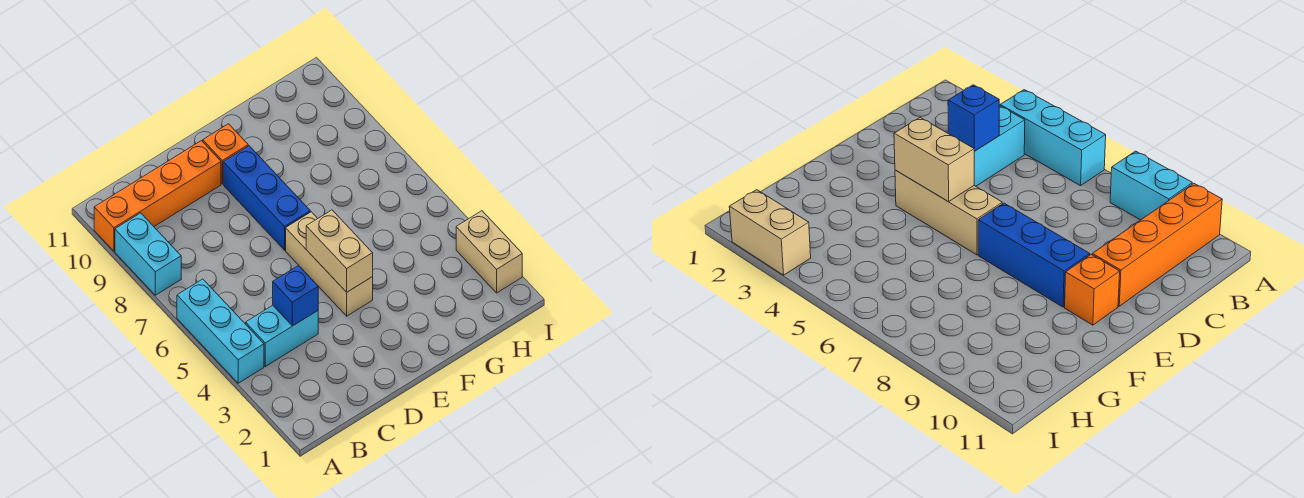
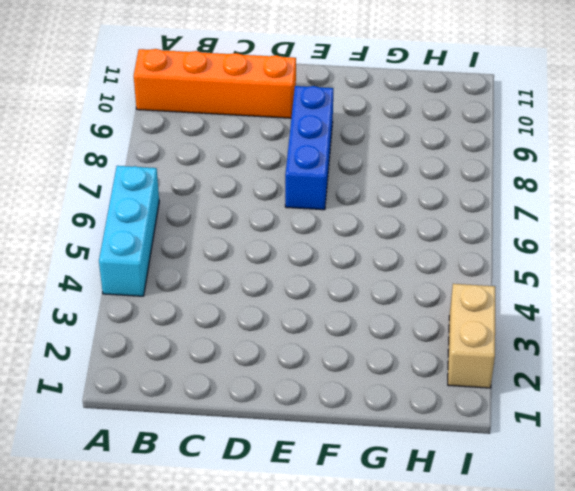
none -> cyan brick A8:A9 level 1
none -> cyan brick B4:C4 level 1

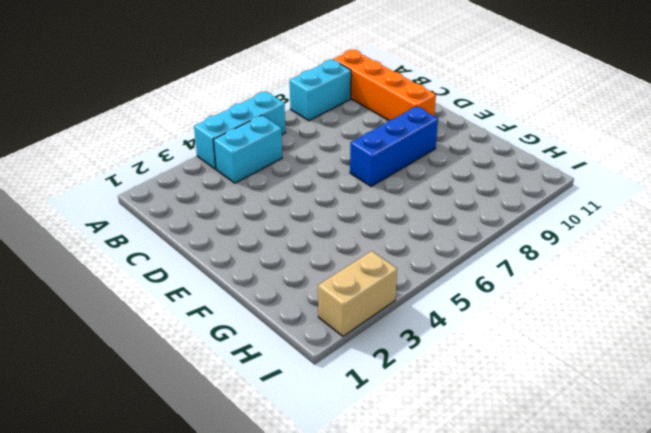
cyan brick B4:B5 level 1 -> cyan brick B4:C4 level 1
none -> tan brick E4:E6 level 1
none -> orange brick E10 level 1

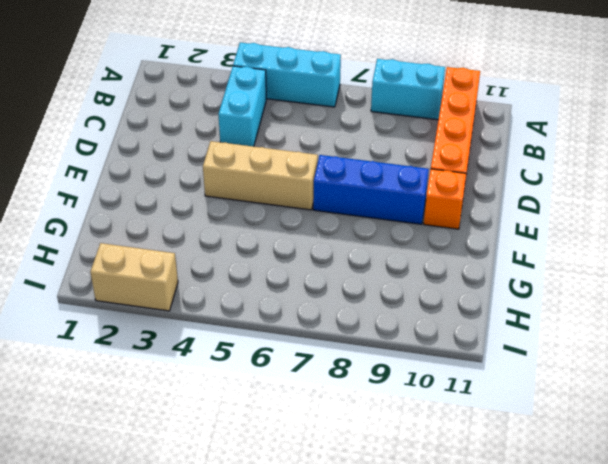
none -> blue brick C4 level 2
none -> tan brick E4:E5 level 2

